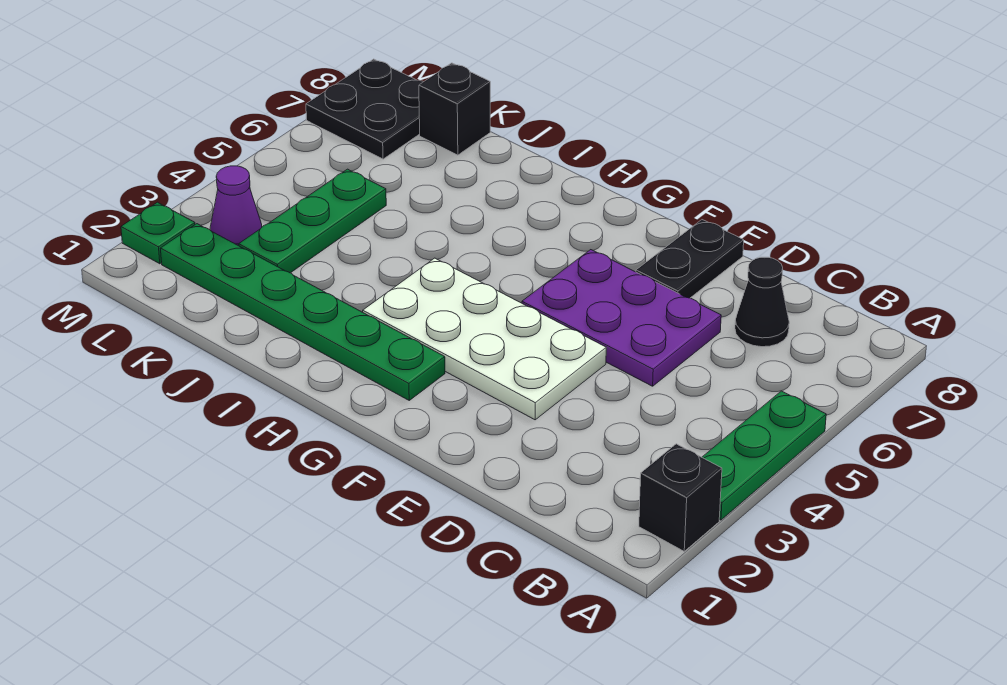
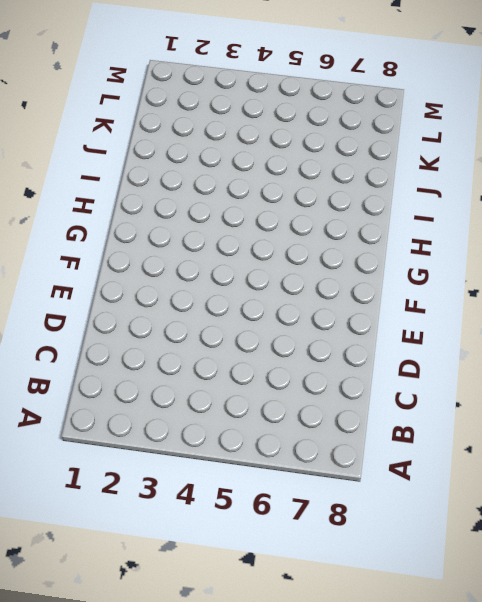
none -> black brick A2 level 1
none -> green plate A3:A5 level 1
none -> black cone C7 level 1

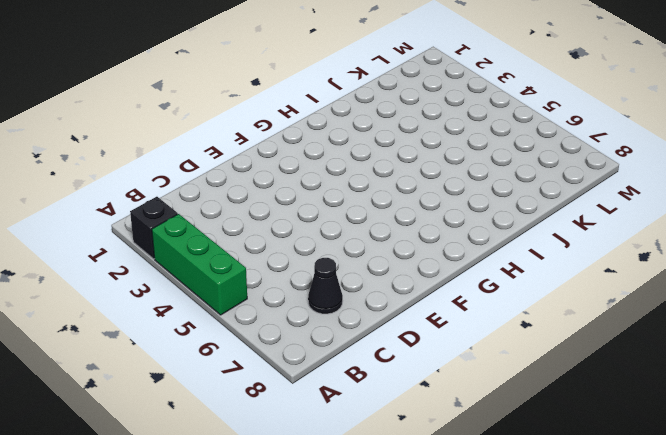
green brick A3:A5 level 1 -> green plate A3:A5 level 1
none -> purple plate D5:F6 level 1
none -> white plate E3:H4 level 1
none -> black plate E7:E8 level 1

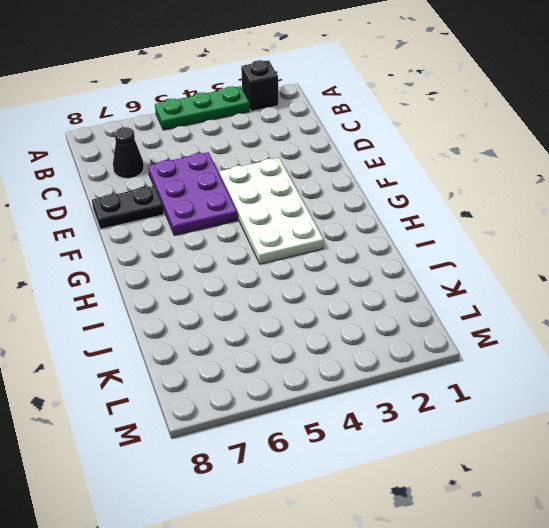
none -> green plate G2:L2 level 1
none -> green plate K3:K5 level 1
none -> black brick K8 level 1

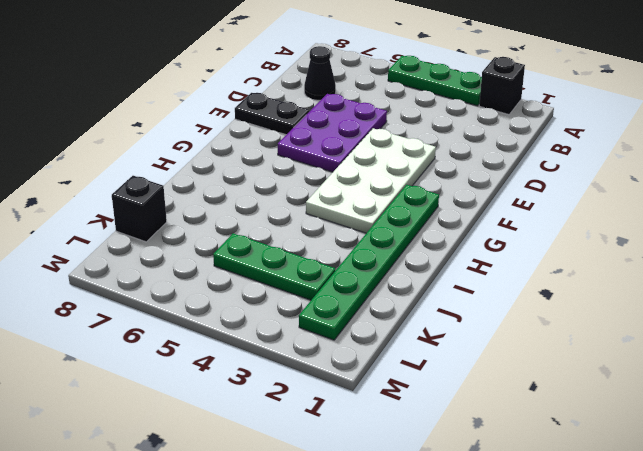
none -> purple cone L3 level 1
none -> black plate L7:M8 level 1
none -> green plate M2 level 1

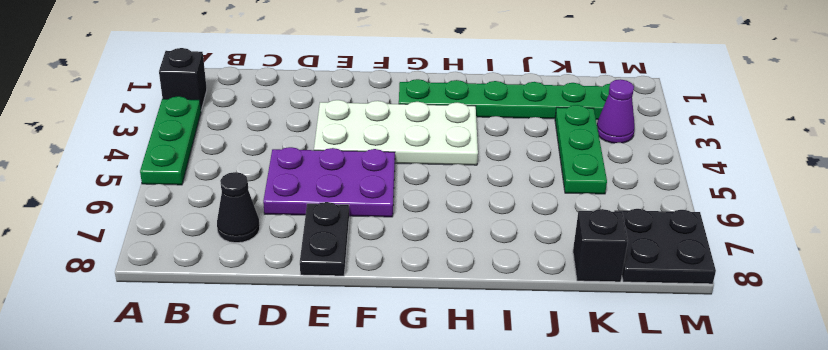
none -> green plate M2 level 1

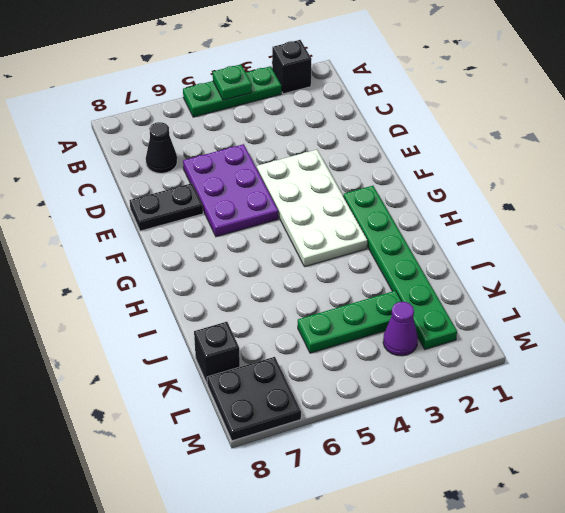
green plate A4 level 2 -> green plate M2 level 1

